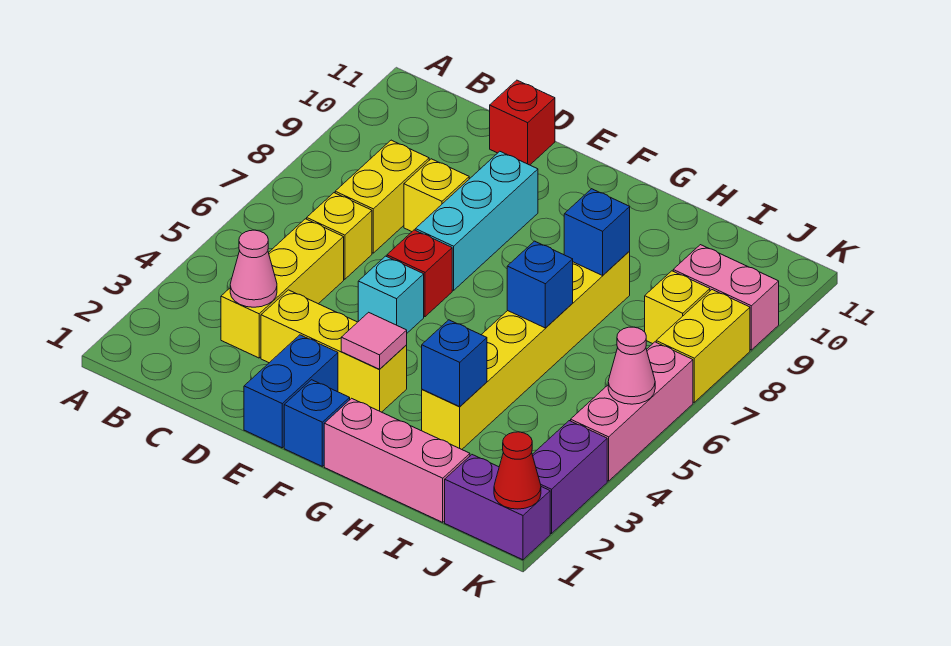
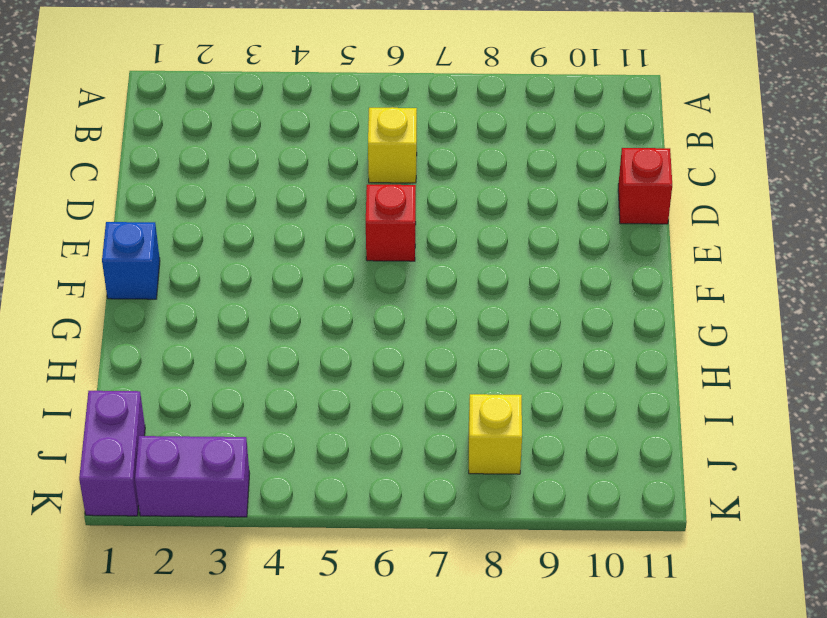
none -> yellow brick C3:C5 level 1
none -> yellow brick C7:C8 level 1
none -> yellow brick D3:F3 level 1

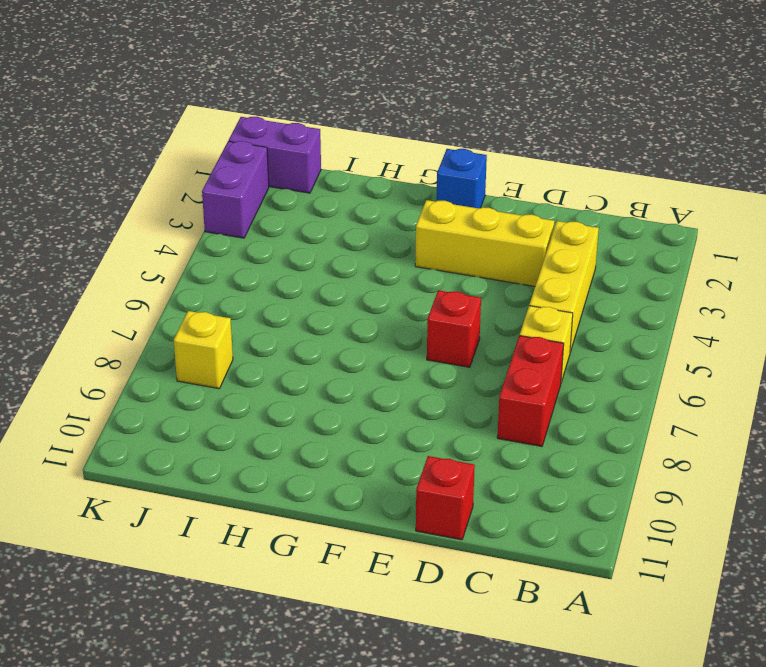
red brick C7:C8 level 1 -> yellow brick C7:C8 level 1
none -> yellow brick D8 level 1
none -> blue brick E1:E2 level 1
none -> cyan brick E5 level 1

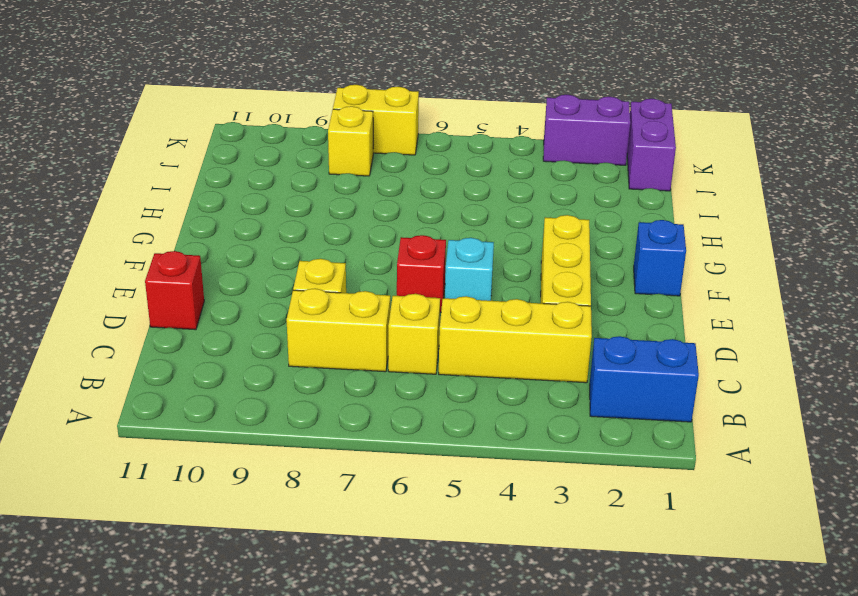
blue brick B1:B2 level 1 -> blue brick E1:E2 level 1
none -> cyan brick E7:E9 level 1
none -> pink brick G1:I1 level 1
none -> yellow brick H3:H8 level 1

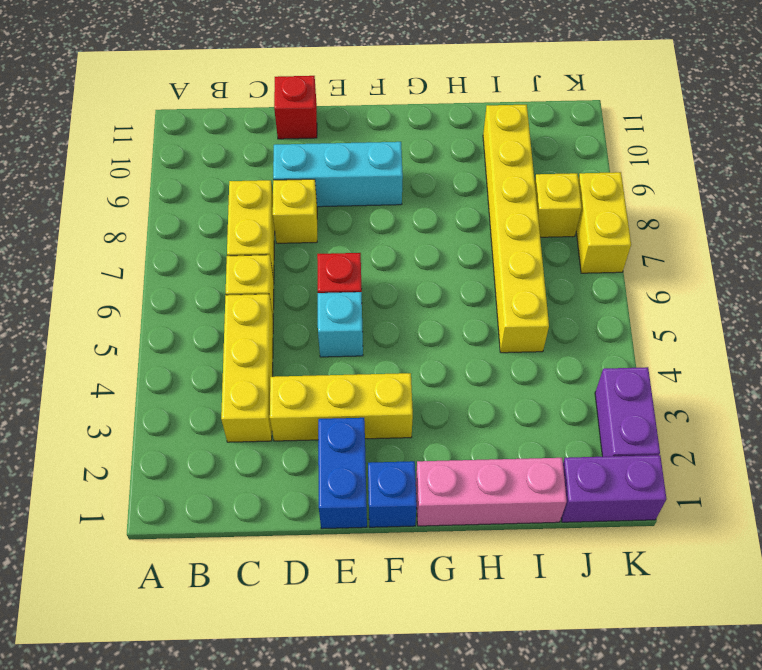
cyan brick D9:F9 level 1 -> cyan brick E7:E9 level 1
yellow brick I5:I10 level 1 -> yellow brick H3:H8 level 1
none -> pink brick J9:K9 level 1
none -> pink brick K4:K6 level 1
none -> pink cone C3 level 2

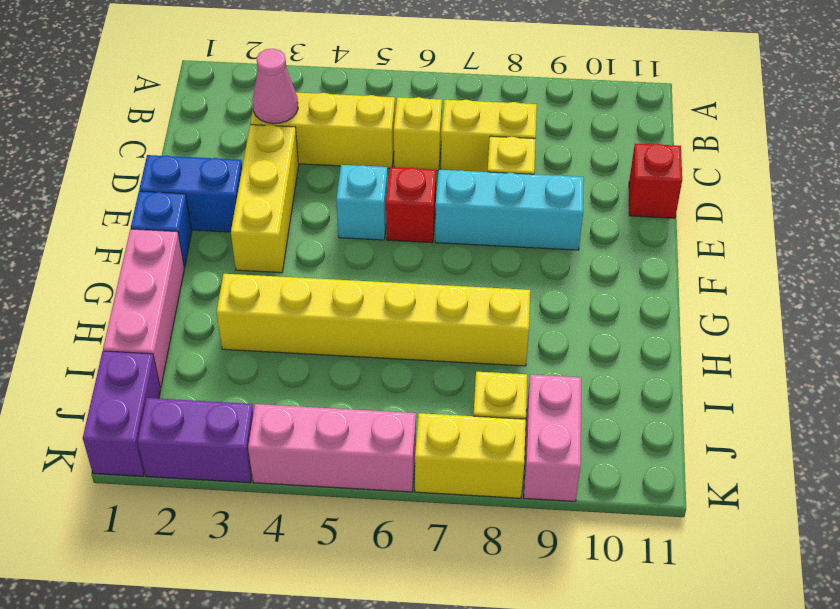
none -> pink tile F3 level 2
none -> blue brick H3 level 2
none -> blue brick H6 level 2

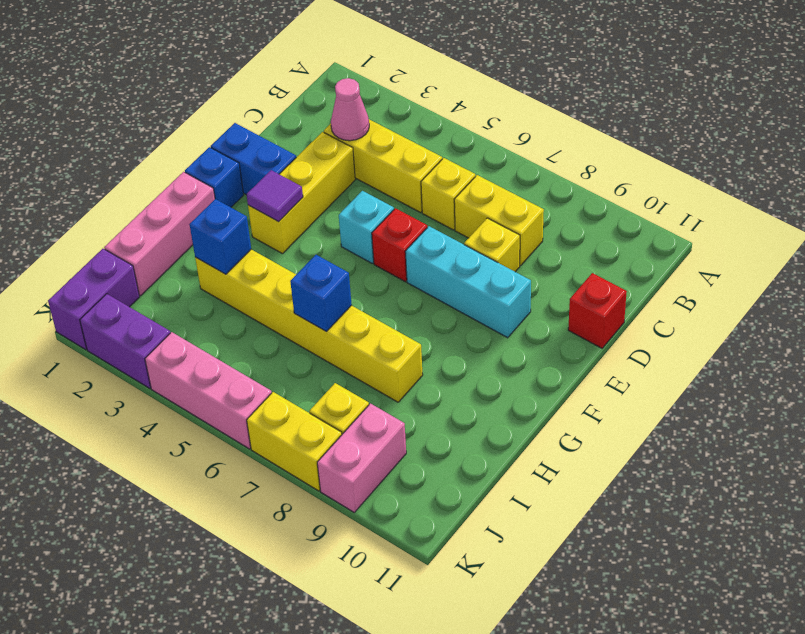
purple tile F3 level 2 -> pink tile F3 level 2
none -> blue brick H8 level 2
none -> red cone K1 level 2
none -> pink cone K5 level 2

